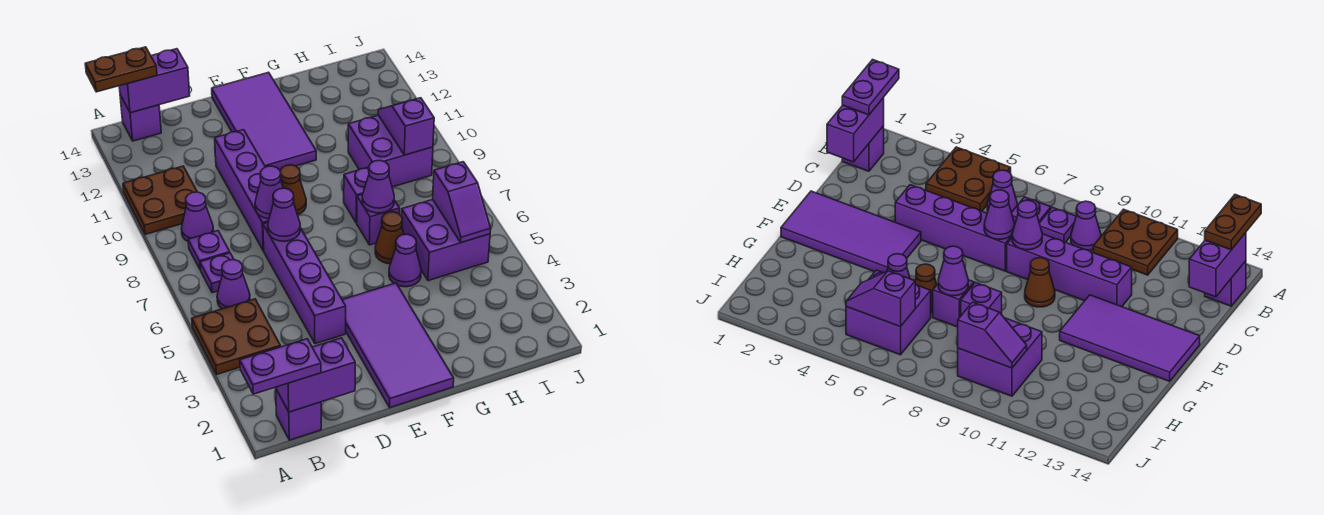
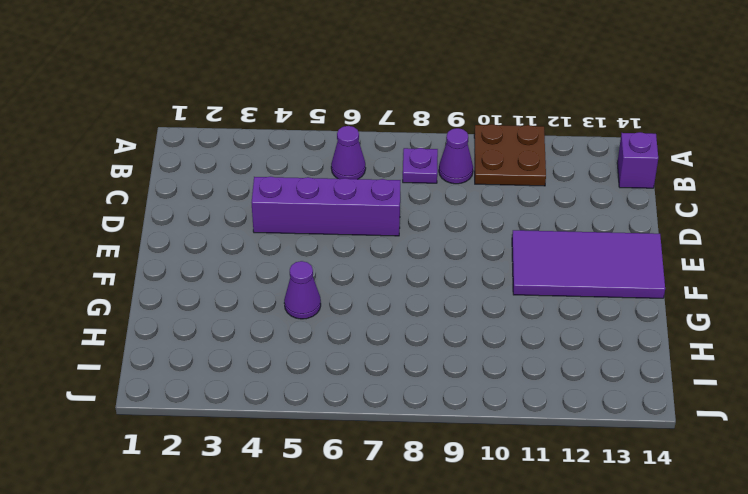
none -> brown plate A4:B5 level 1
none -> purple brick B1 level 1
none -> purple plate B7 level 1

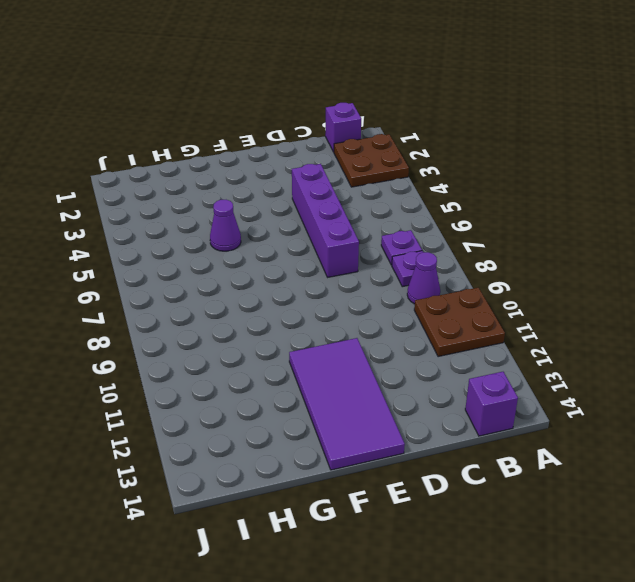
brown plate A2:B3 level 1 -> brown plate A4:B5 level 1
none -> purple cone B6 level 1
none -> purple brick D8:D11 level 1
none -> purple tile E1:F4 level 1

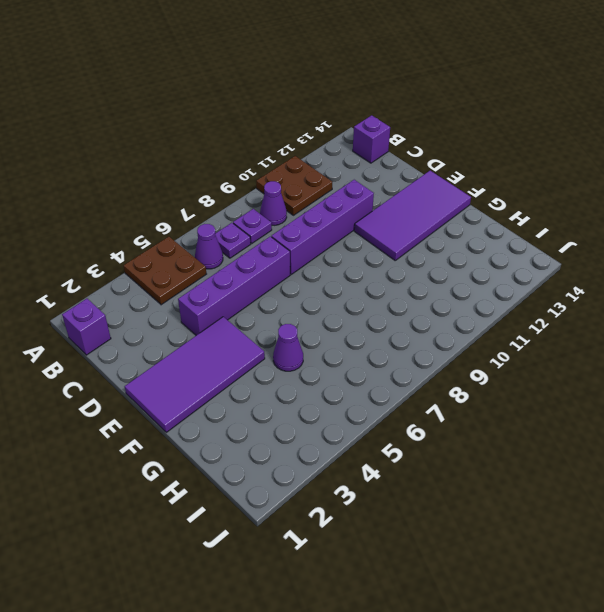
none -> brown cone E9 level 1
none -> brown cone G6 level 1
none -> purple brick G7 level 1

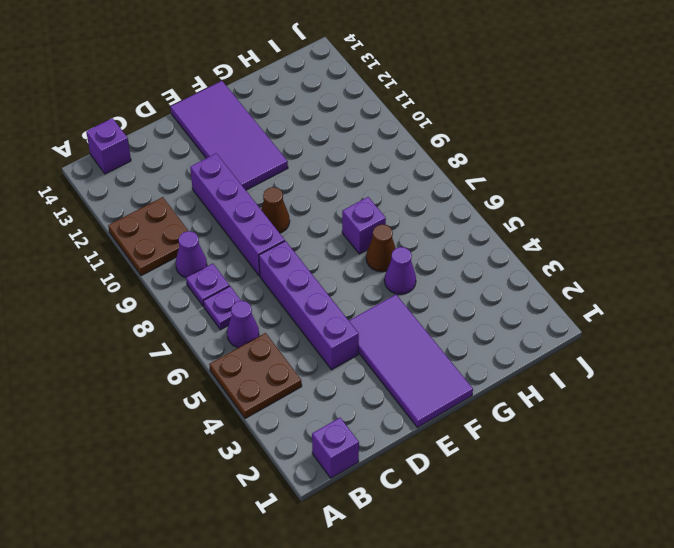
none -> purple brick G8 level 1
none -> purple brick H5:I6 level 1
none -> purple brick H9:I10 level 1

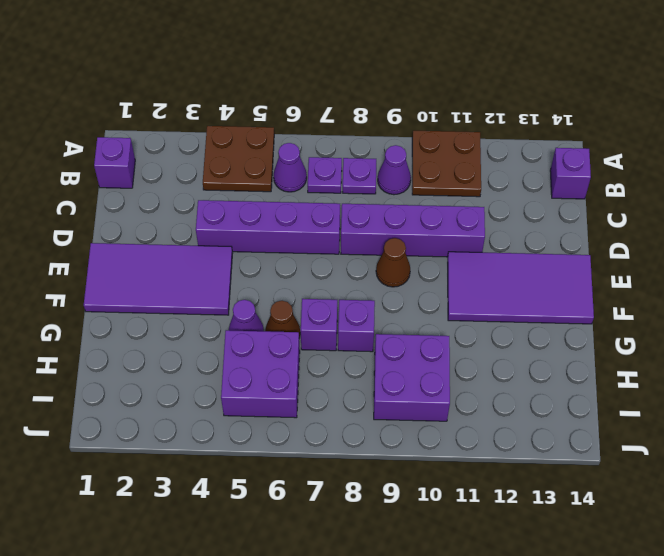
none -> purple brick B1:C1 level 2
none -> purple brick B14:C14 level 2
none -> purple cone D7 level 2

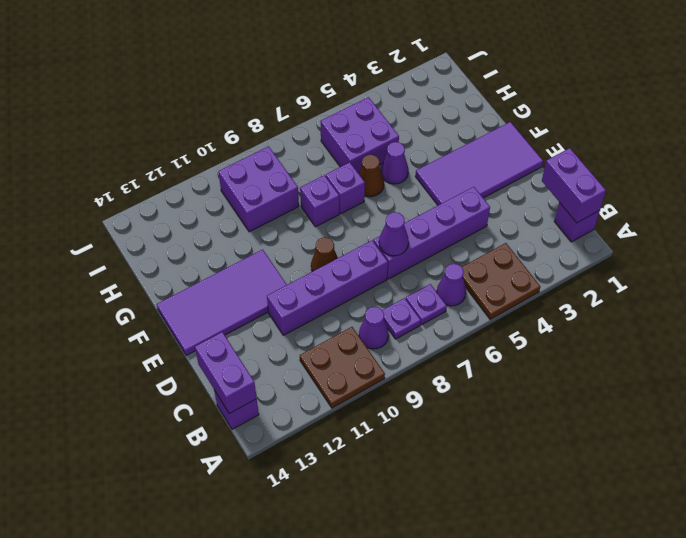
none -> purple cone D8 level 2
none -> purple cone G7 level 2
none -> purple slope I5:I6 level 2 top 6

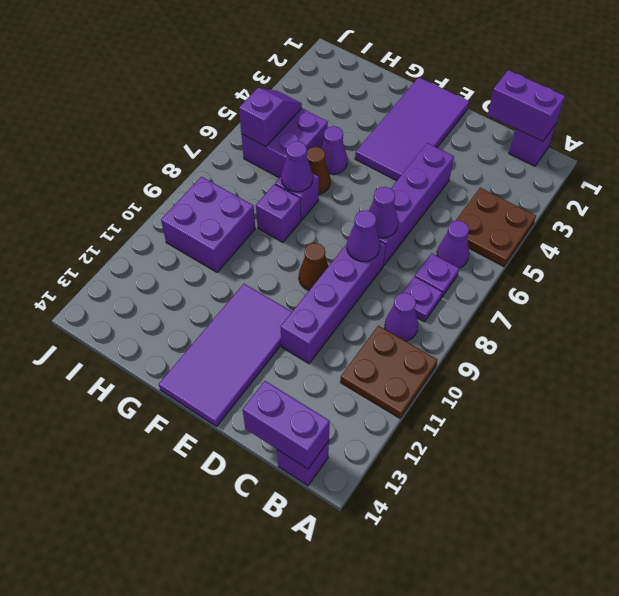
none -> purple slope I9:I10 level 2 top 9
none -> purple plate A1:B1 level 3
none -> brown plate A14:B14 level 3

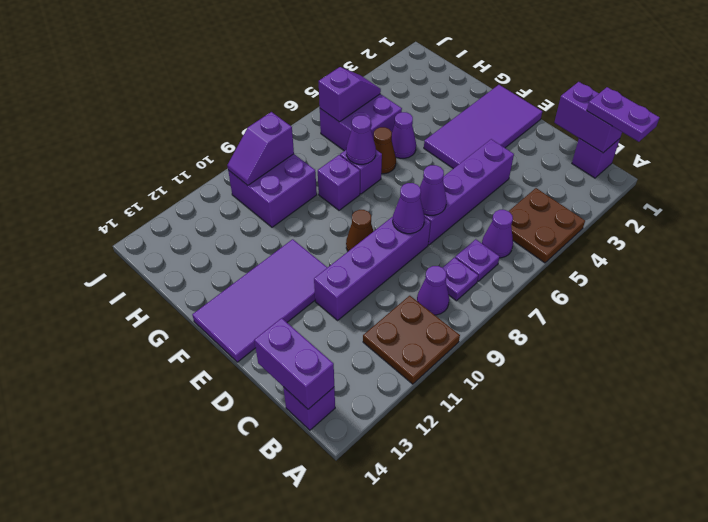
none -> brown plate A14:B14 level 3

